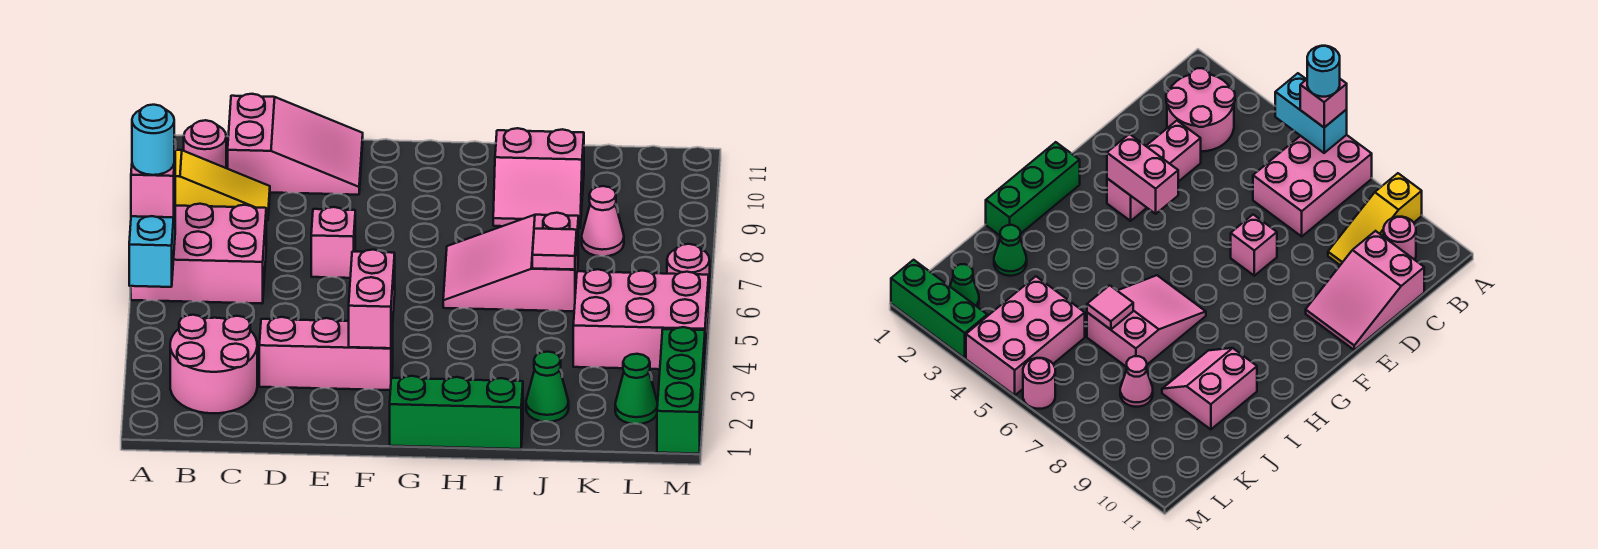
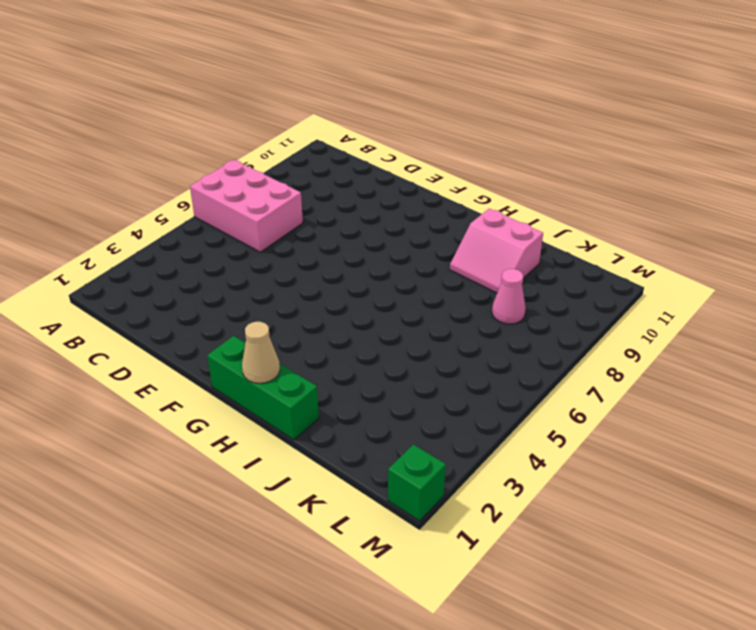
tan cone H1 level 2 -> none
green brick M1 level 1 -> green brick M1:M3 level 1
none -> yellow slope A9:C9 level 1 top A
none -> pink round brick B2:C3 level 1
none -> pink round brick B10 level 1

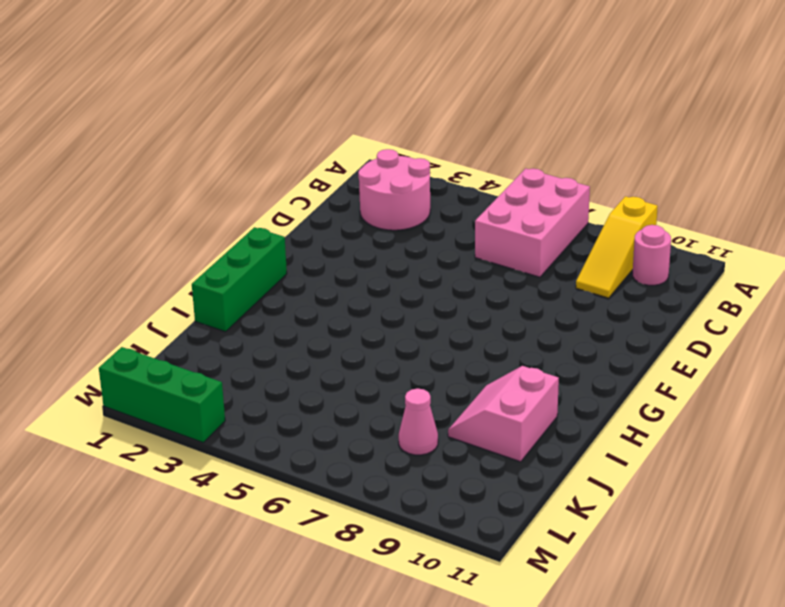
none -> pink slope C10:E11 level 1 top C
none -> pink brick D3:F3 level 1
none -> pink brick E7 level 1

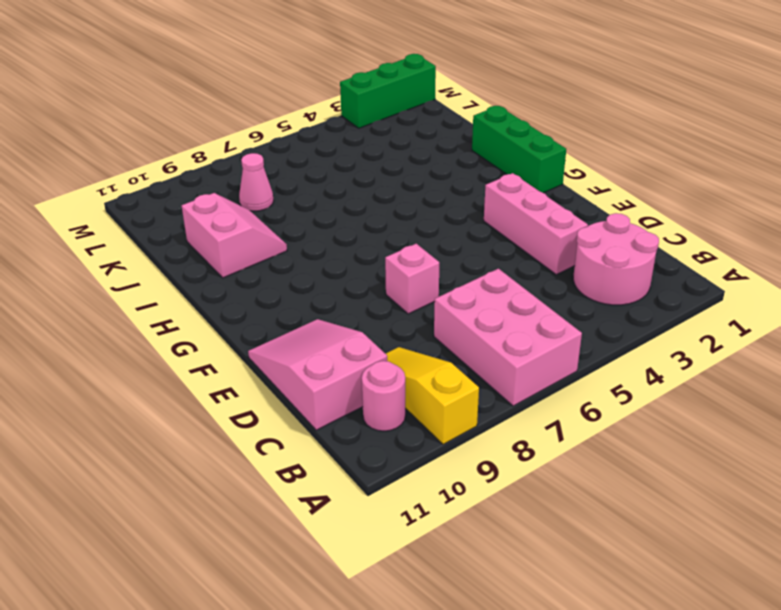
none -> pink slope H6:J7 level 1 top J
none -> green cone J2 level 1
none -> pink brick K4:M5 level 1

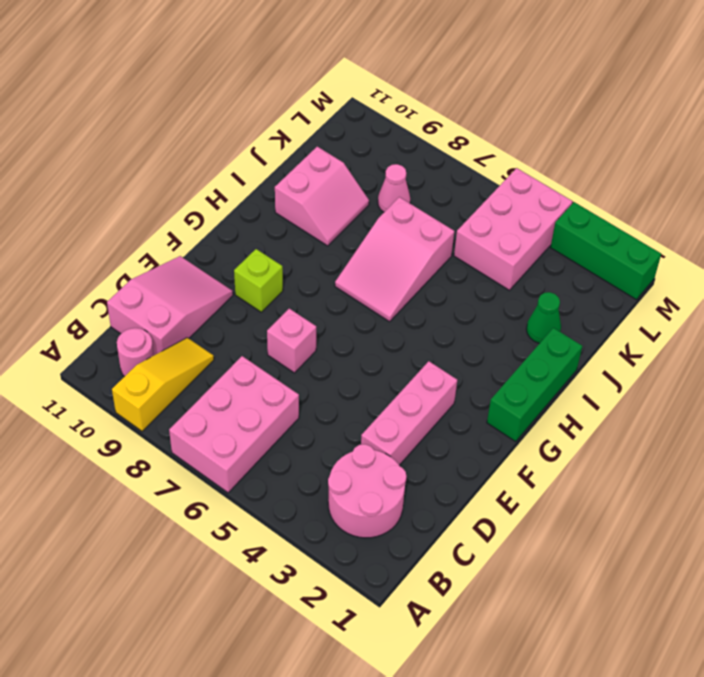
lime brick F9 level 1 -> none
none -> green cone L2 level 1
none -> pink round brick M6 level 1
none -> cyan brick A5:A6 level 2

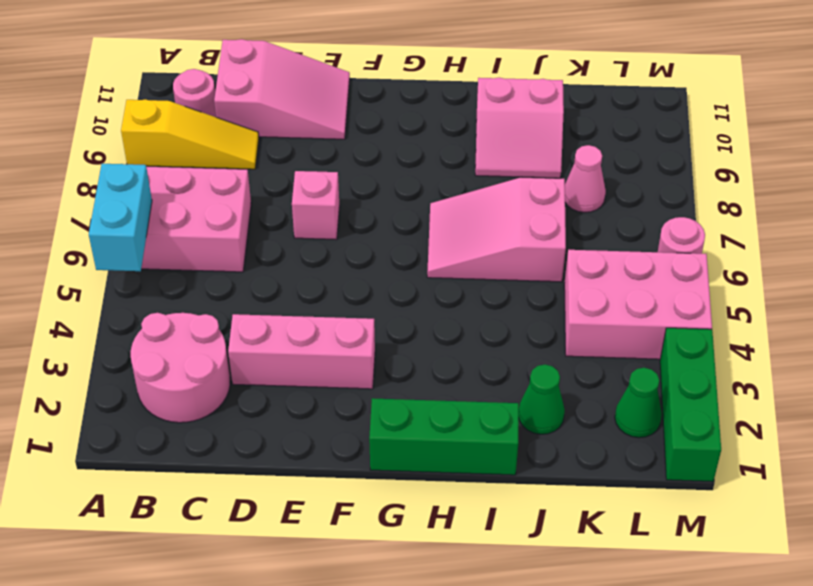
none -> pink brick F3:F4 level 2
none -> pink tile J6 level 2
none -> pink brick A6 level 3

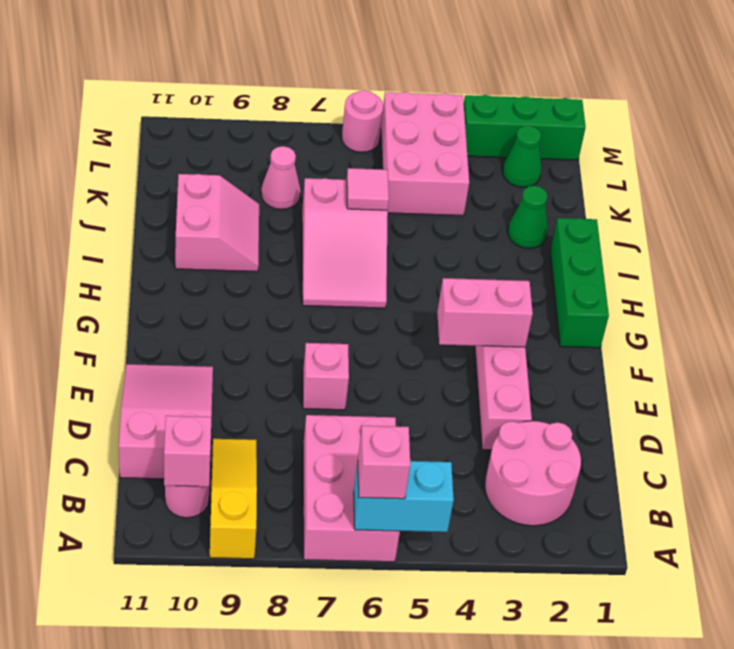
pink brick B10 level 2 -> none
none -> cyan round brick A6 level 4

